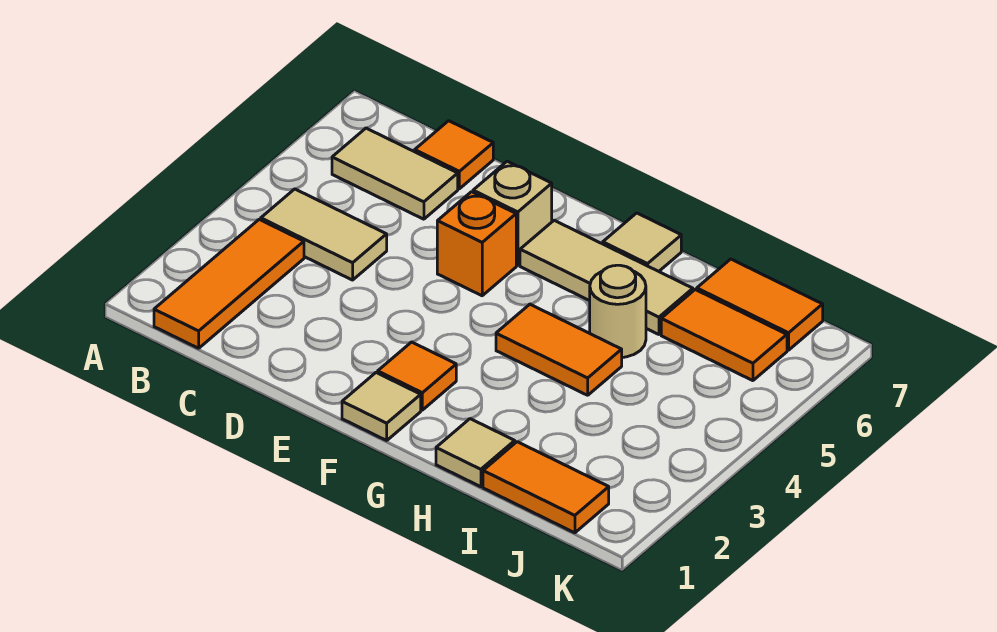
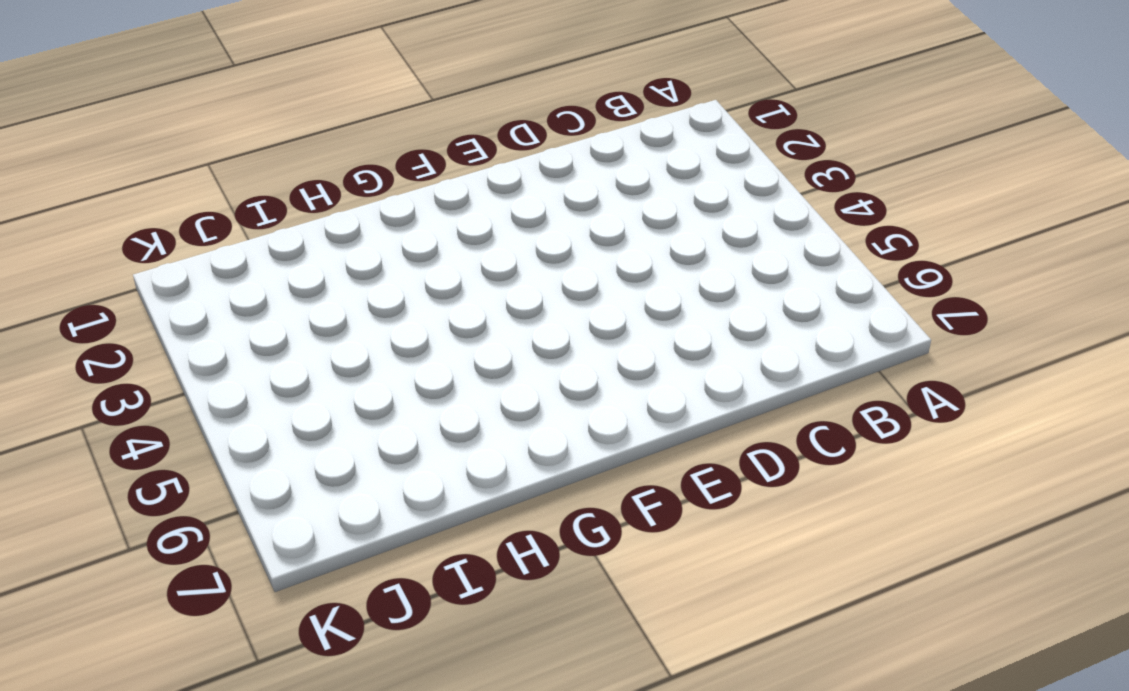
none -> orange tile B1:B3 level 1
none -> tan tile B4:C4 level 1
none -> tan tile B6:C6 level 1

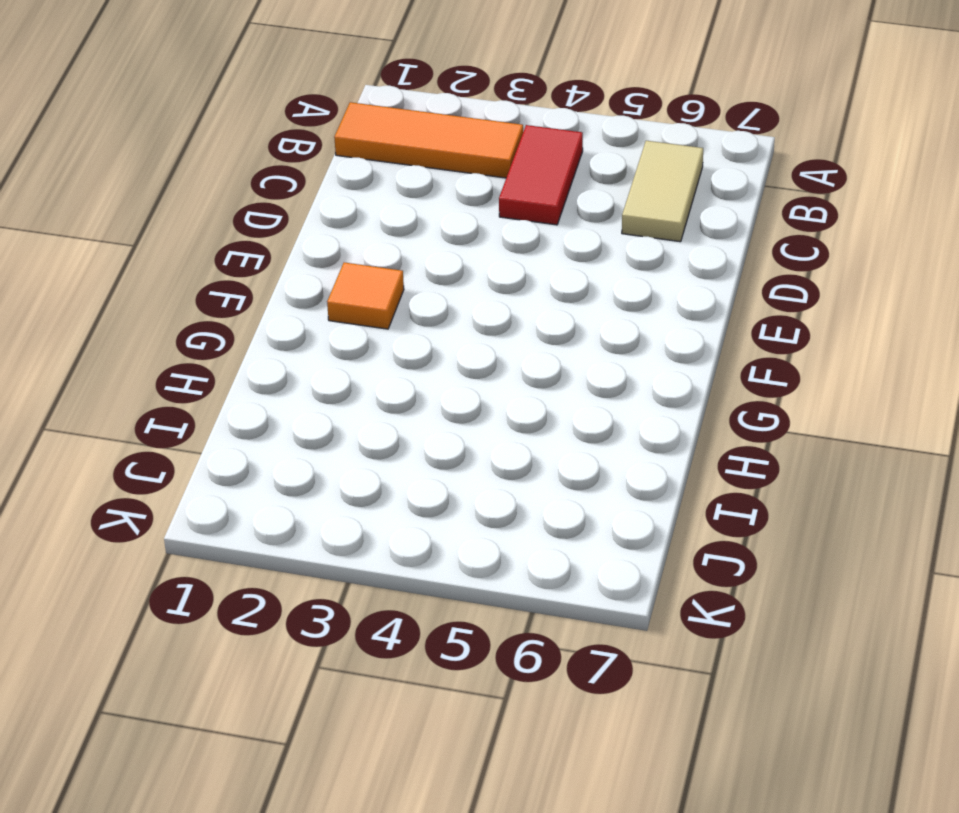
red tile B4:C4 level 1 -> tan tile B4:C4 level 1
none -> orange tile C7 level 1
none -> orange brick E5 level 1
none -> tan brick E6 level 1

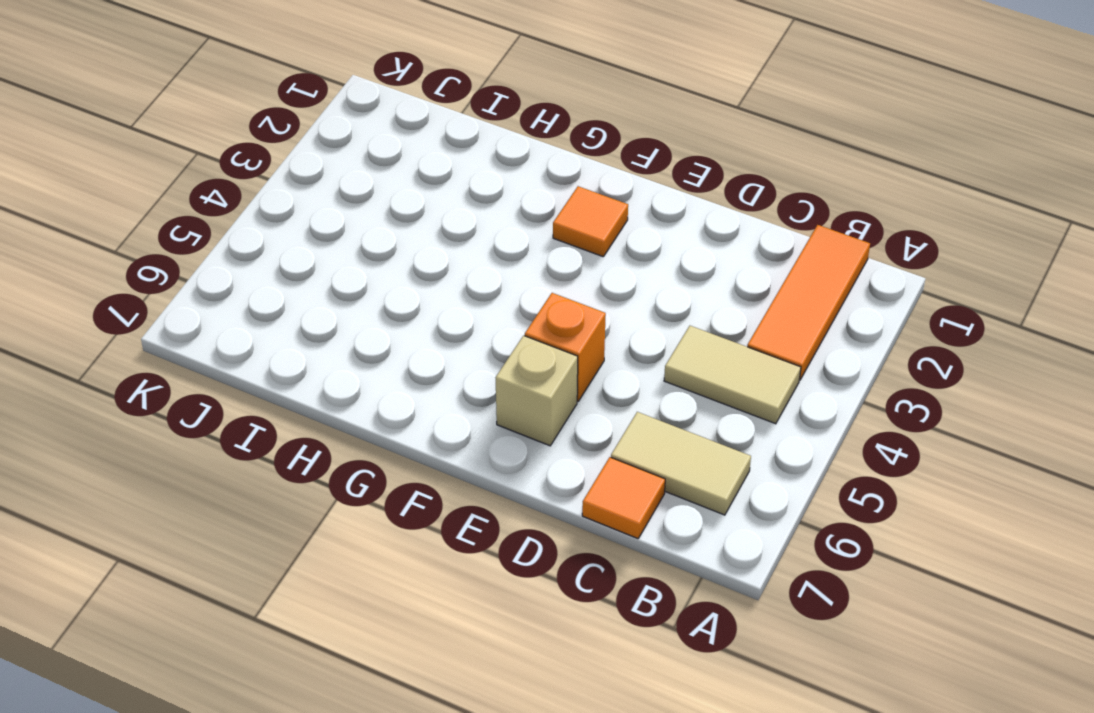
none -> tan tile F1 level 1
none -> tan tile F6:H6 level 1
none -> orange tile G4:H4 level 1

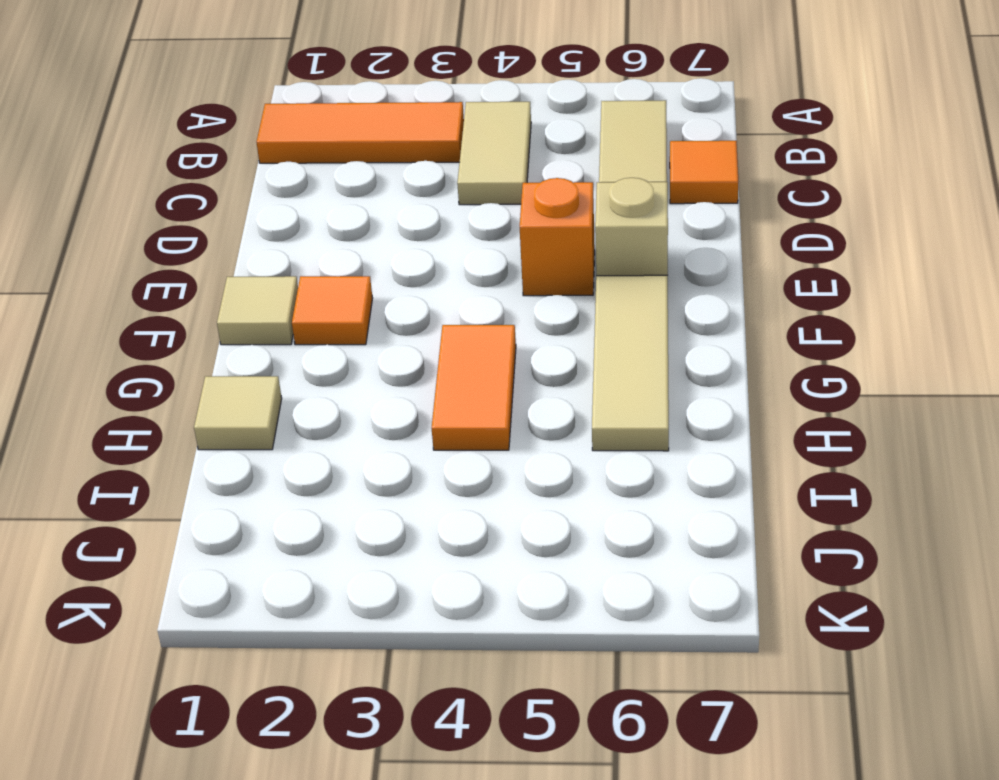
none -> tan tile G7 level 1
none -> tan round brick H5 level 1
none -> orange tile I1:J1 level 1

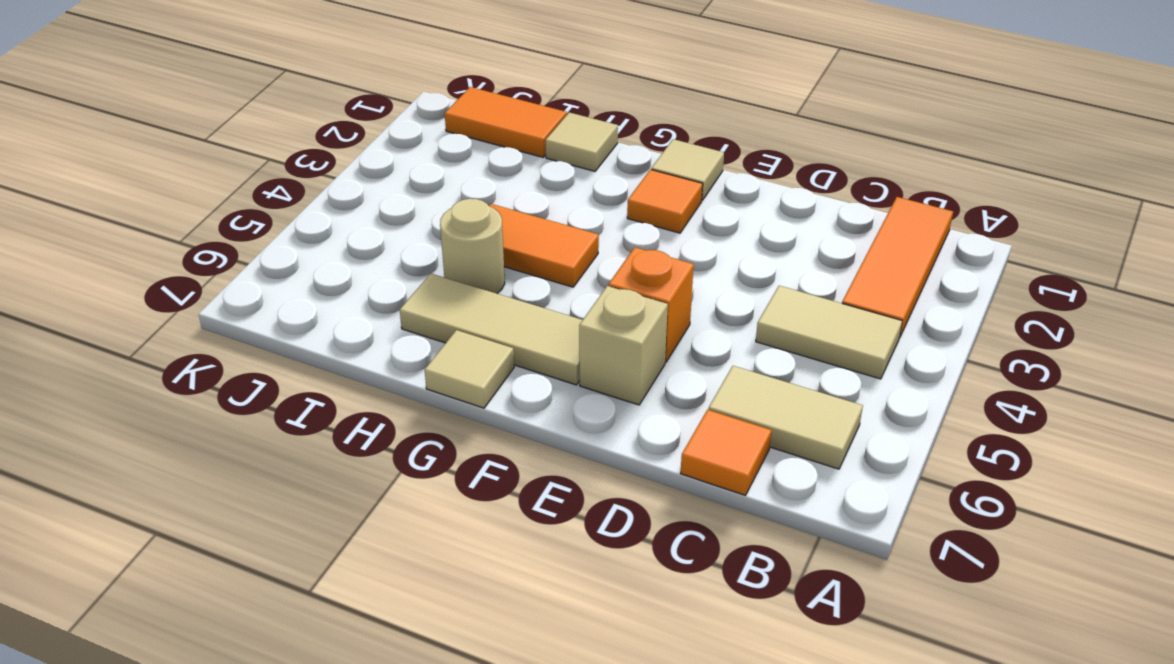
none -> orange tile I6:J6 level 1
none -> orange tile I7:J7 level 1

